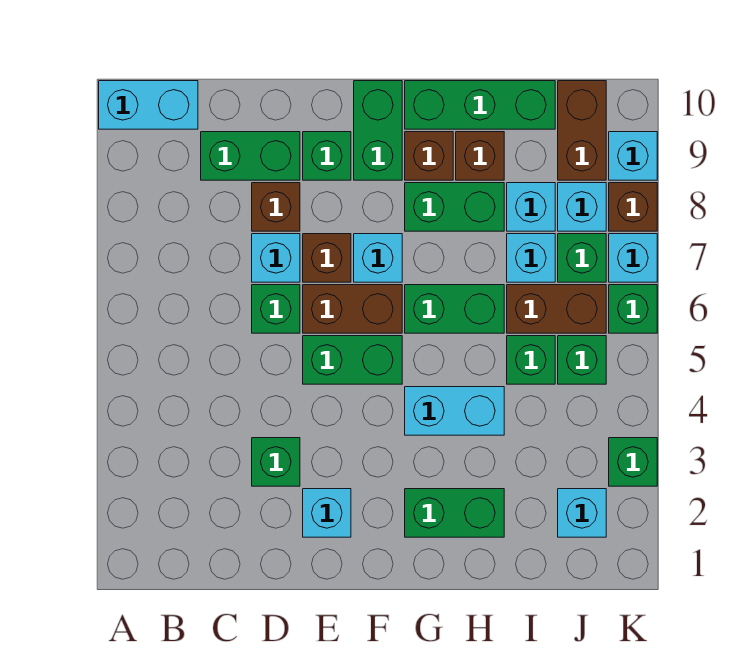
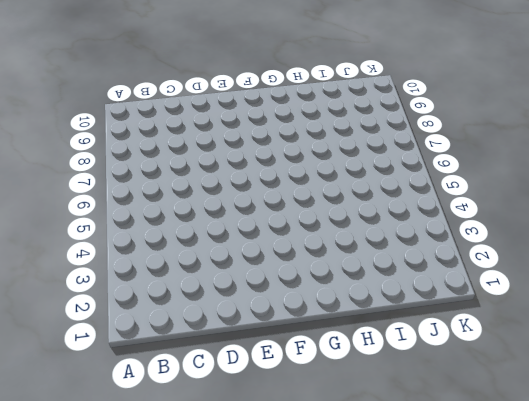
none -> cyan brick A10:B10 level 1
none -> green brick C9:D9 level 1
none -> green brick D3 level 1
none -> green brick D6 level 1

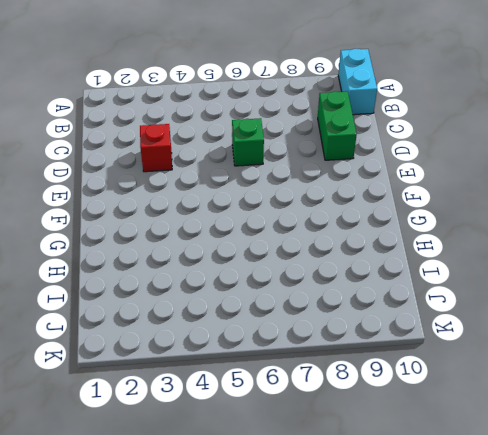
red brick D3 level 1 -> green brick D3 level 1
none -> cyan brick D7 level 1
none -> brown brick D8 level 1
none -> cyan brick E2 level 1
none -> green brick E5:F5 level 1

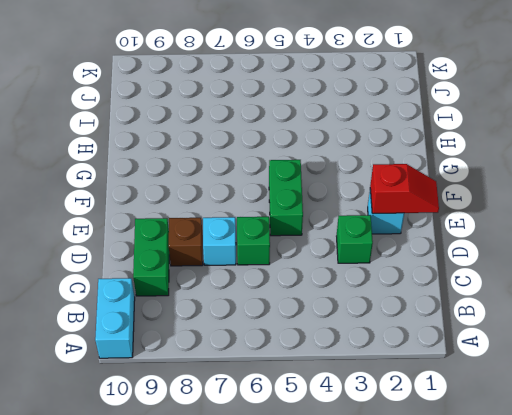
red slope E1:E2 level 2 top 2 -> none
none -> brown brick E6:F6 level 1
none -> brown brick E7 level 1
none -> green brick E9 level 1
none -> cyan brick F7 level 1

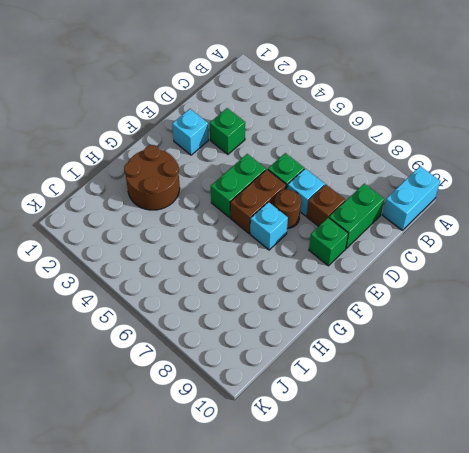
brown round brick E7 level 1 -> brown brick E7 level 1
brown round brick G2:H3 level 1 -> green brick G2:H2 level 1
none -> green brick F9:F10 level 1
none -> cyan brick G4:H4 level 1
none -> green brick G6:H6 level 1
none -> green brick G8:H8 level 1

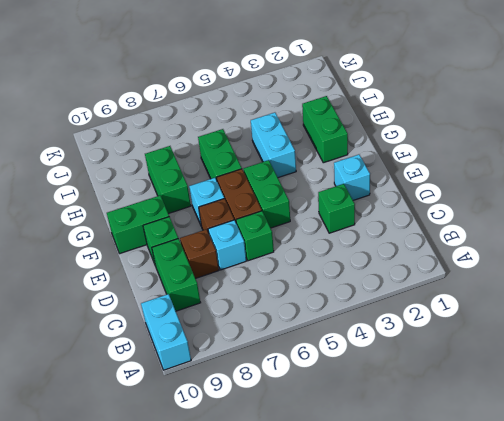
none -> brown brick G9 level 1
none -> green brick G10:I10 level 1
none -> brown brick H9 level 1
none -> green brick I5 level 1

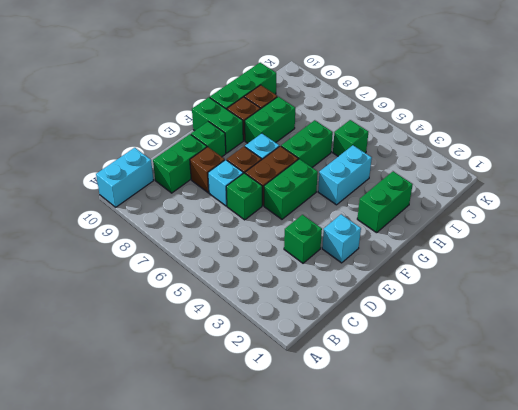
none -> brown brick I6:J6 level 1
none -> cyan brick I7 level 1
none -> cyan brick I8 level 1
none -> cyan brick J2 level 1

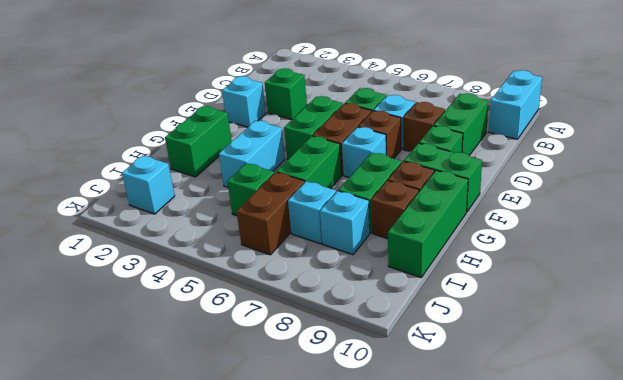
none -> green brick J5 level 1
none -> green brick J7 level 1
none -> cyan brick J8 level 1
none -> brown brick J9:J10 level 1

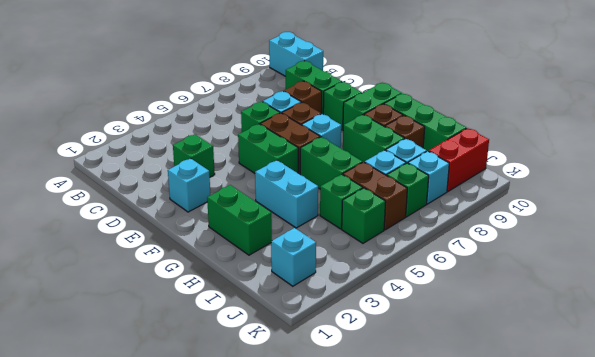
red brick J9:J10 level 1 -> brown brick J9:J10 level 1
none -> green brick K3 level 1
none -> green brick K6 level 1
none -> cyan brick K7 level 1
none -> brown brick K8 level 1

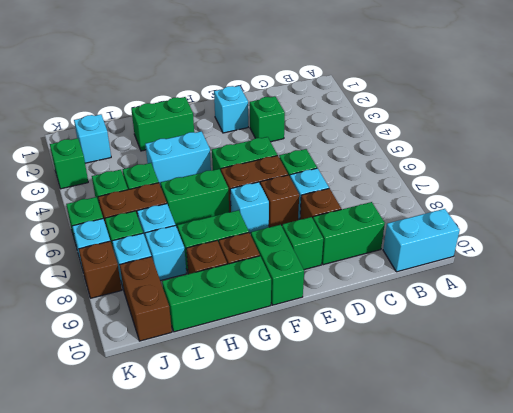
none -> cyan brick K9 level 1

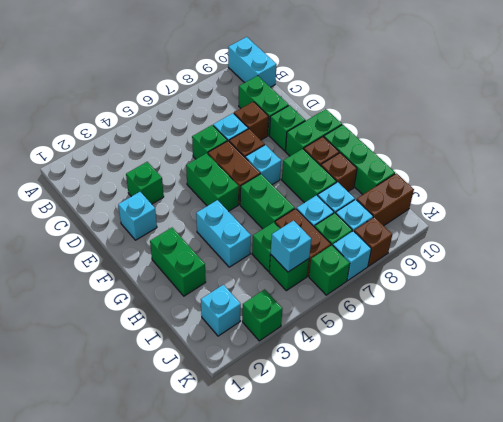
cyan brick J5 level 2 -> cyan brick K9 level 1

